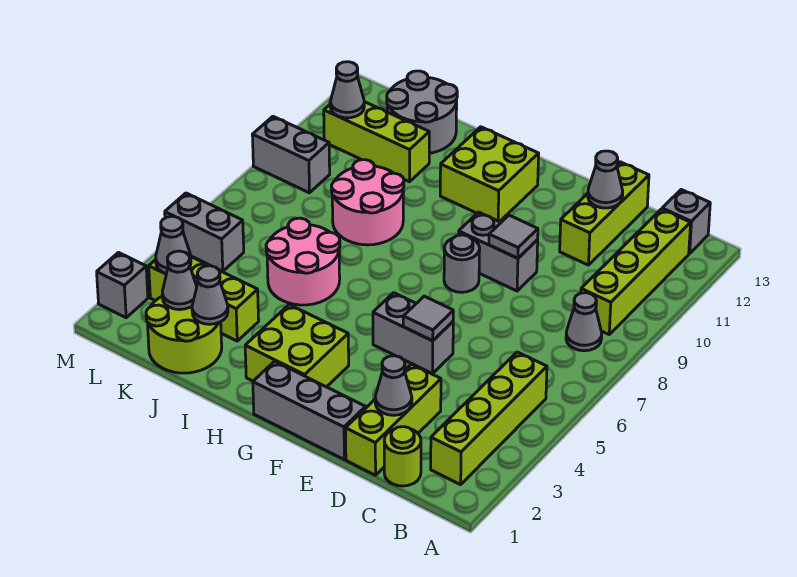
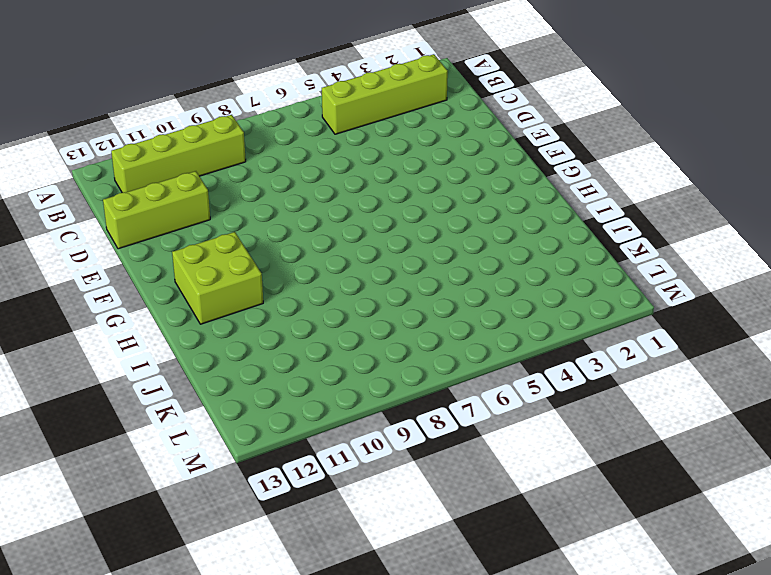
none -> grey cone B8 level 1
none -> grey brick B13 level 1
none -> lime round brick C1 level 1
none -> lime brick D1:D3 level 1

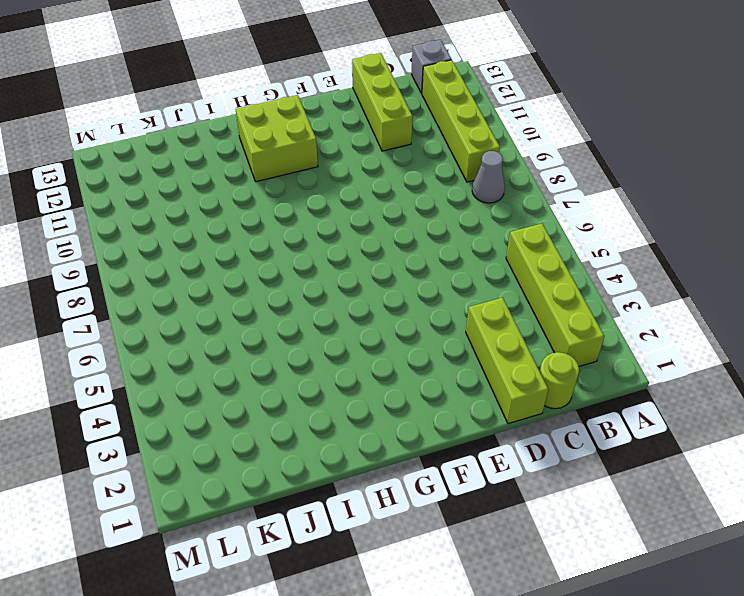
none -> grey brick E1:G1 level 1
none -> grey brick E5:F5 level 1
none -> grey brick E9:F9 level 1
none -> grey round brick F8 level 1

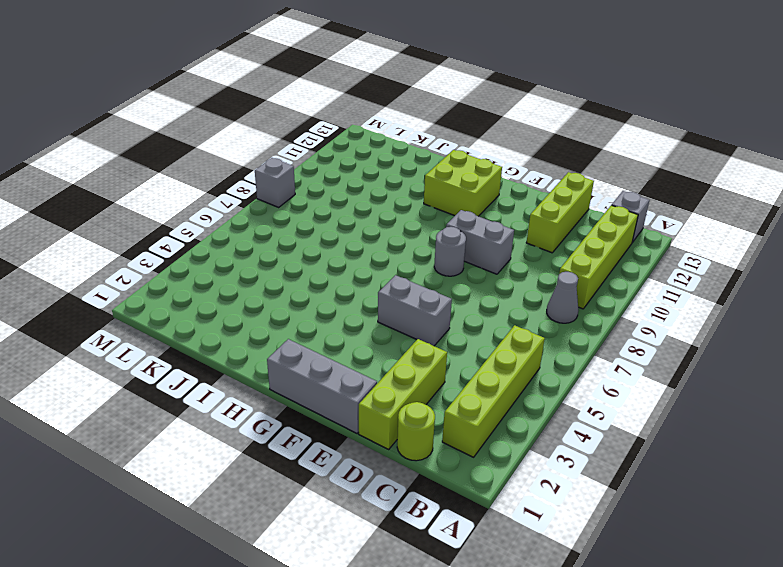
grey brick M8 level 1 -> grey brick M2 level 1
none -> lime brick G2:H3 level 1
none -> pink round brick I5:J6 level 1
none -> pink round brick I8:J9 level 1
none -> lime round brick J1:K2 level 1

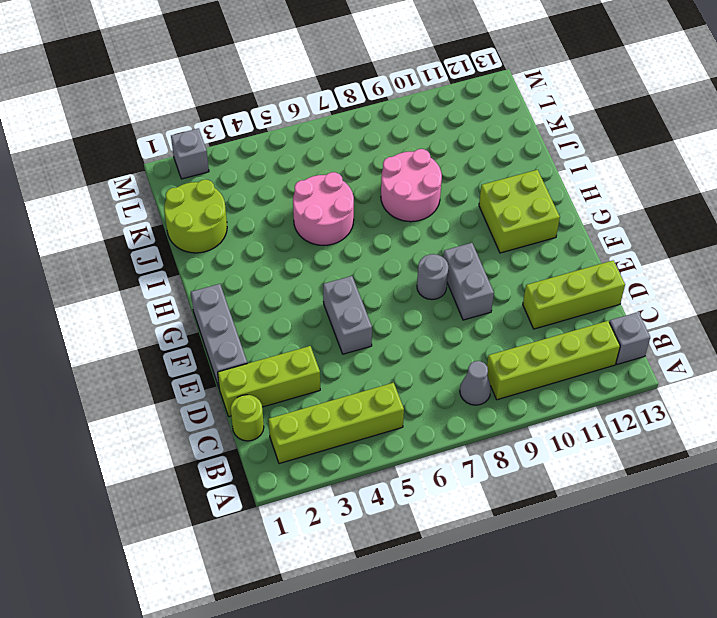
none -> lime brick G2:H3 level 1
none -> lime brick J3:L3 level 1
none -> lime brick J11:L11 level 1
none -> grey round brick J12:K13 level 1

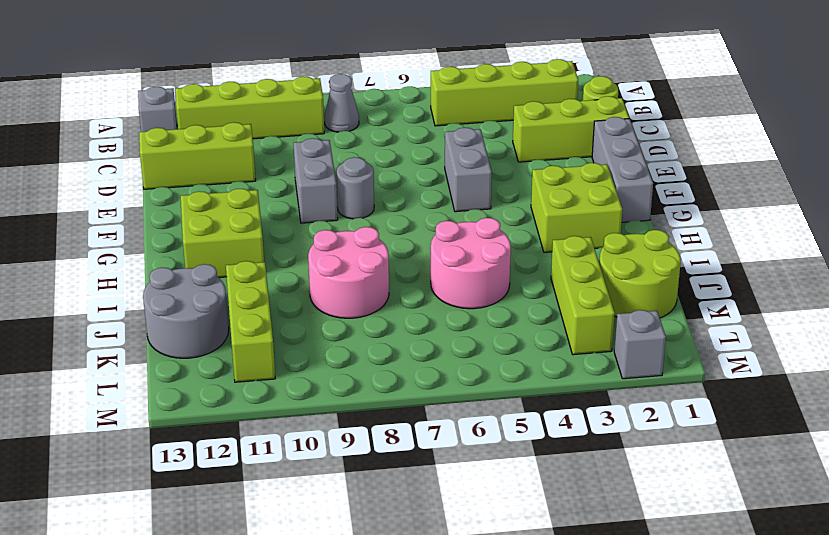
none -> grey brick L5:M5 level 1
none -> grey brick L9:M9 level 1
none -> grey cone D2 level 2
none -> grey cone D12 level 2

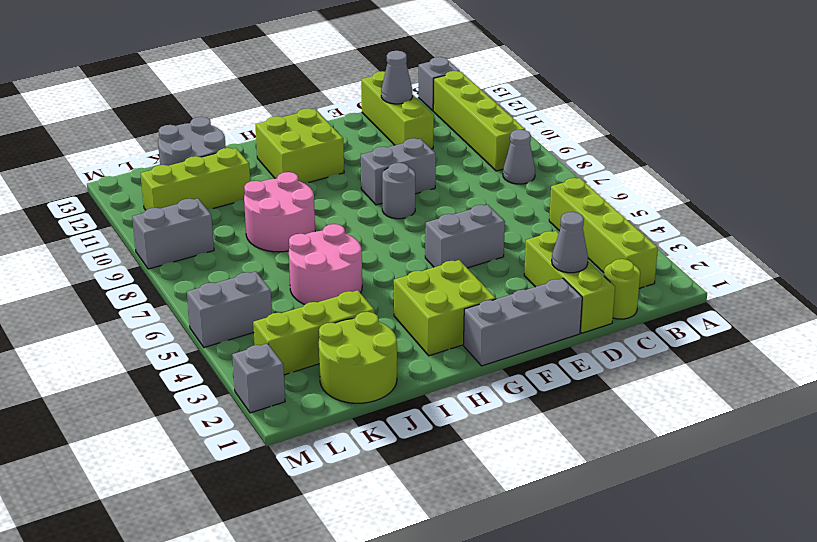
none -> grey tile E5 level 2
none -> grey tile E9 level 2
none -> grey cone J2 level 2
none -> grey cone K2 level 2

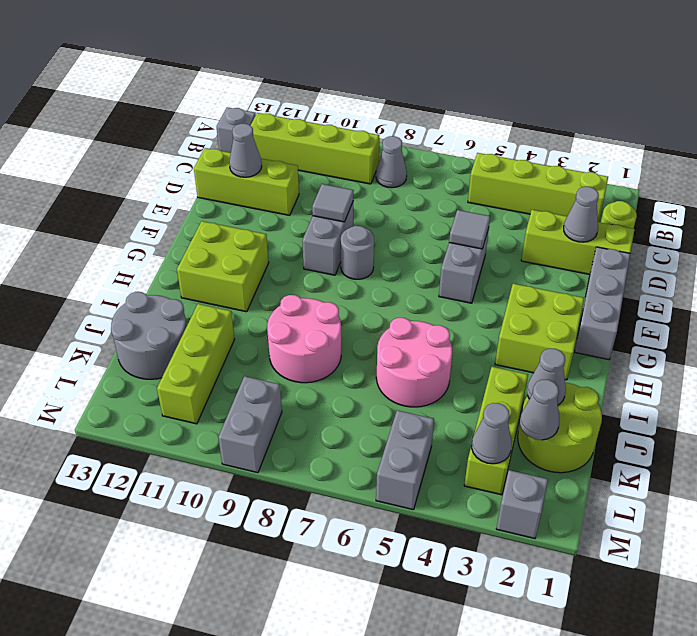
none -> grey cone L11 level 2

